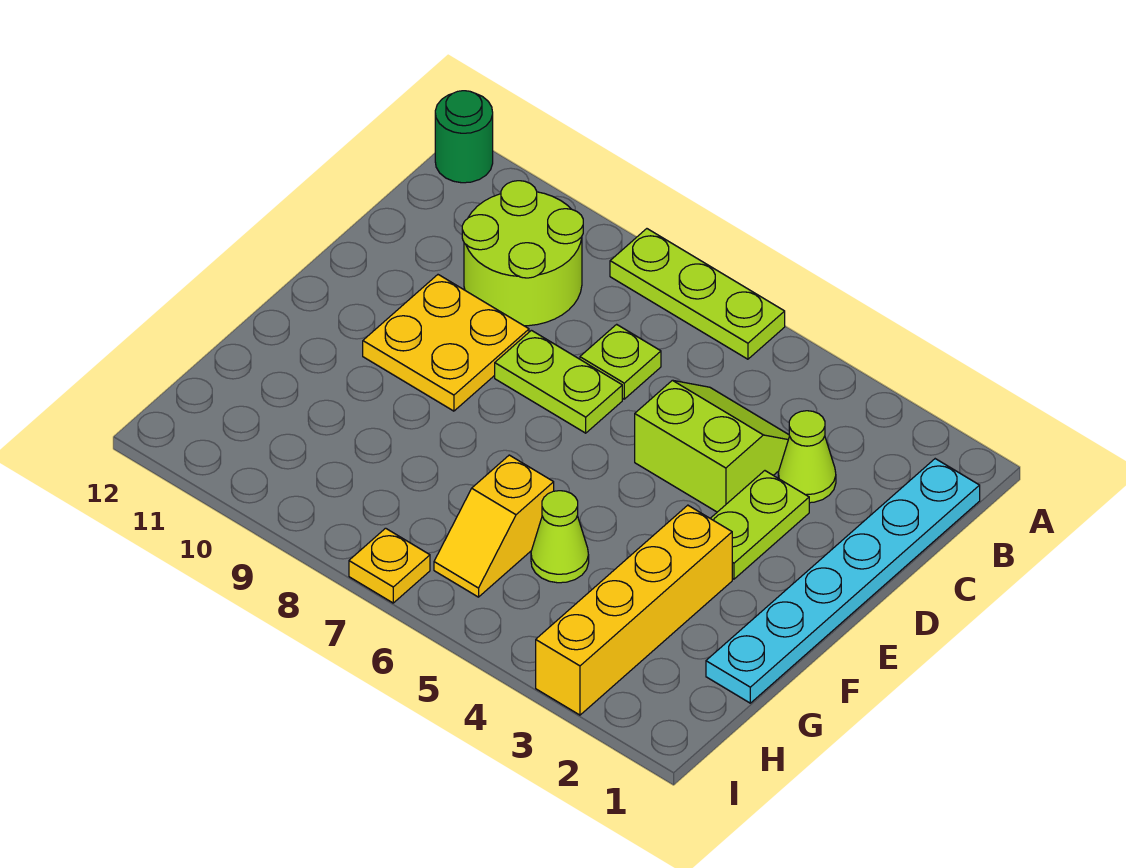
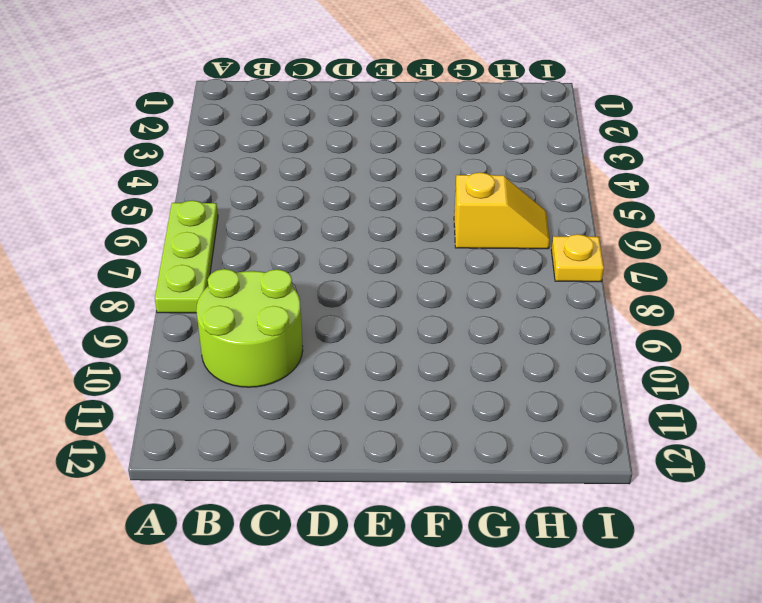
none -> green round brick A12 level 1
none -> cyan plate B1:G1 level 1
none -> lime cone C3 level 1

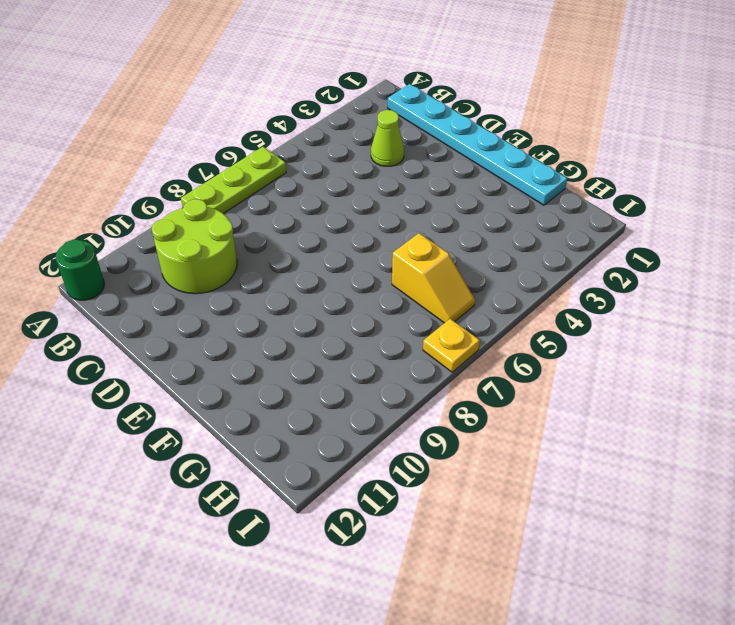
none -> lime slope C4:D5 level 1 top D
none -> lime plate C7 level 1
none -> lime plate D3:E3 level 1

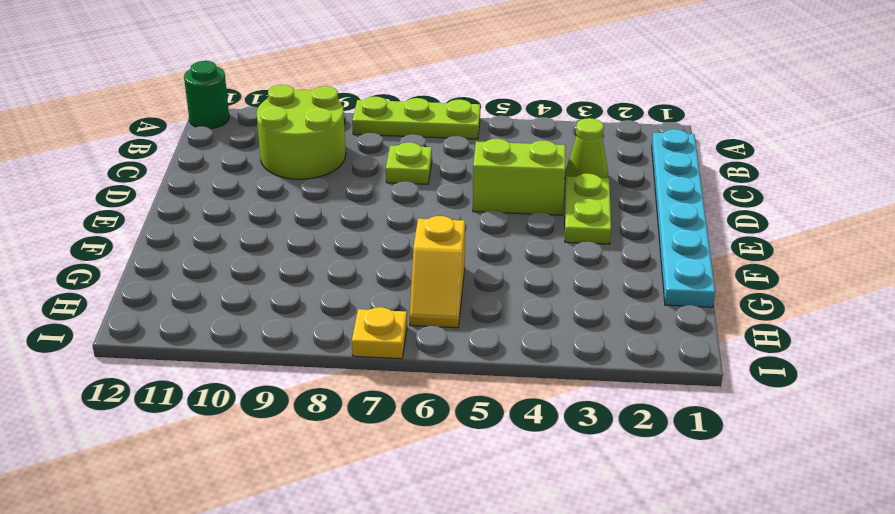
none -> lime plate D7:D8 level 1
none -> yellow plate D9:E10 level 1
none -> yellow brick F3:I3 level 1

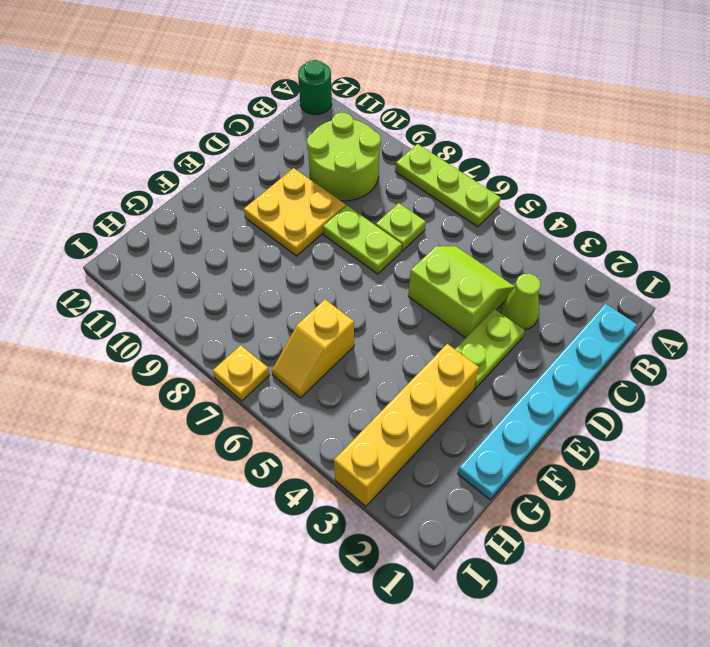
none -> lime cone G5 level 1

